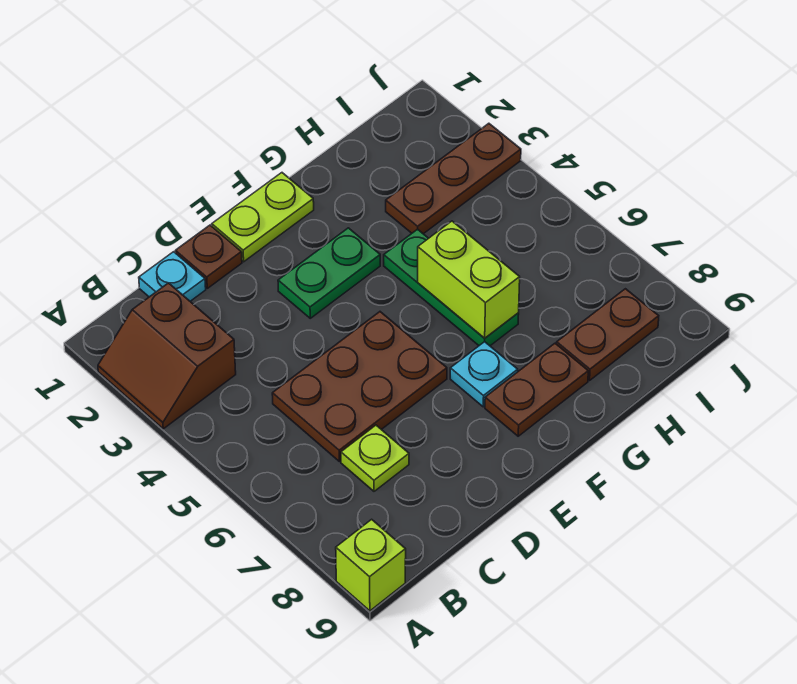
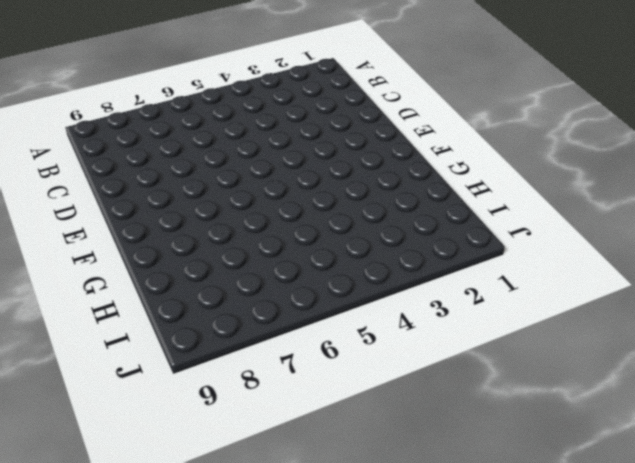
none -> brown slope A2:B3 level 1 top B
none -> lime brick A9 level 1
none -> cyan plate C1 level 1

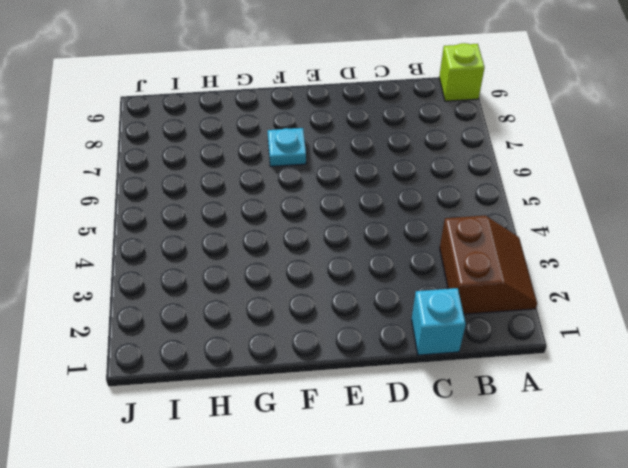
cyan brick C1 level 1 -> cyan plate C1 level 1
none -> brown plate C5:E6 level 1
none -> lime plate C7 level 1
none -> brown plate D1 level 1

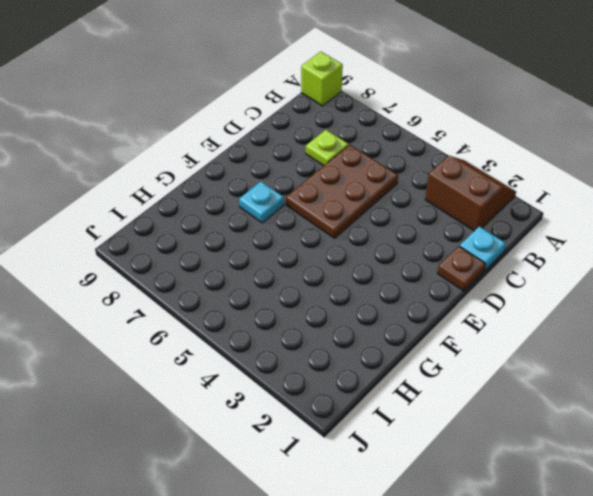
none -> lime plate E1:F1 level 1
none -> green plate E3:F3 level 1
none -> brown plate F8:G8 level 1

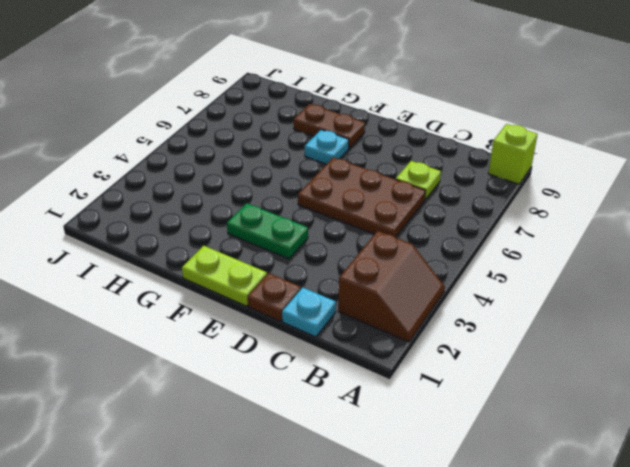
none -> green plate G4:G6 level 1
none -> brown plate H3:J3 level 1
none -> brown plate H8:I8 level 1

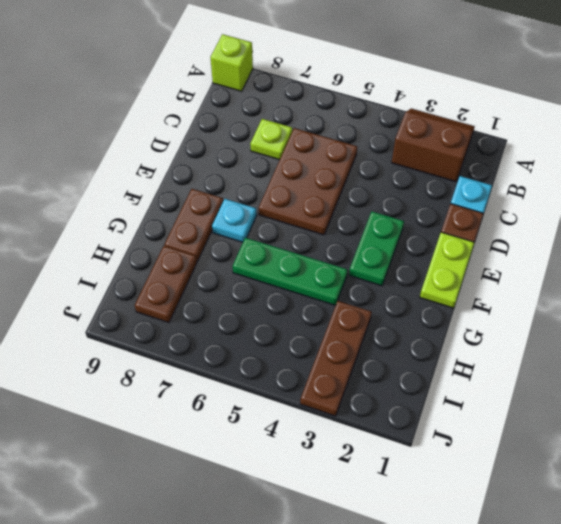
none -> lime brick G5:G6 level 2

